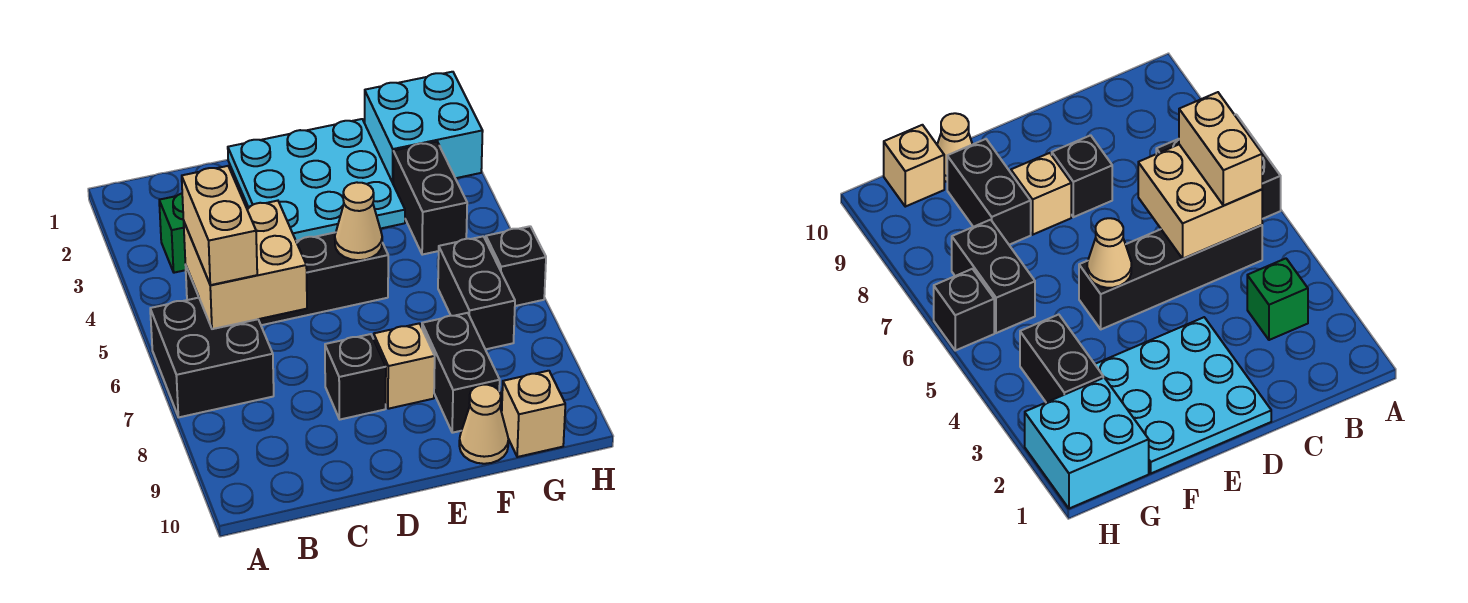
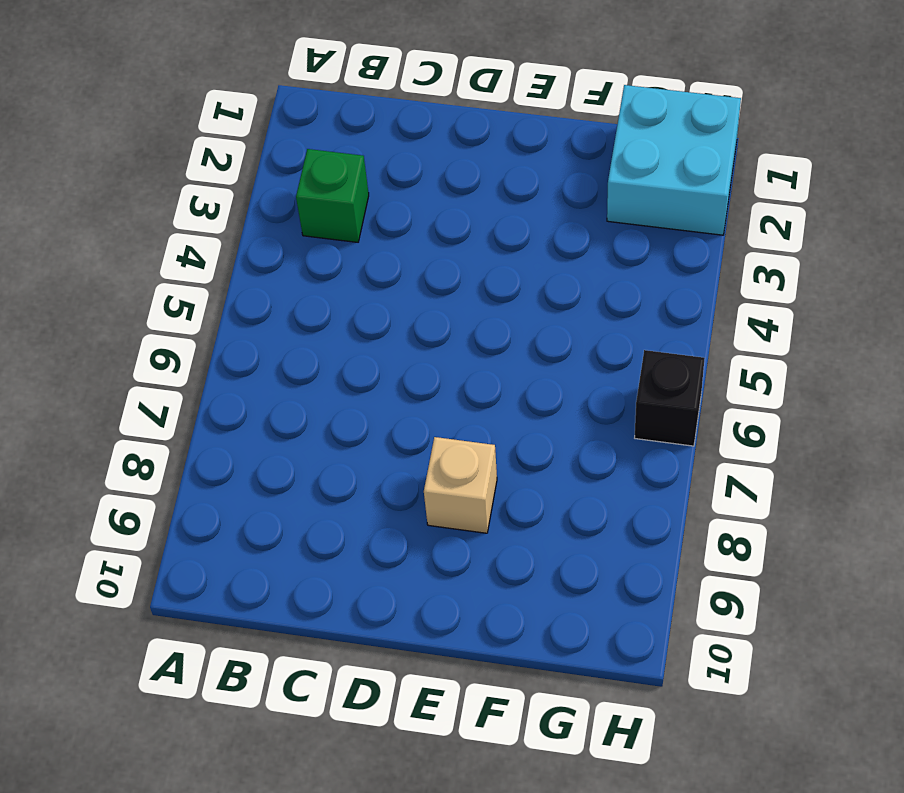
none -> black brick A6:B7 level 1
none -> black brick B5:E5 level 1
none -> cyan plate D1:F3 level 1

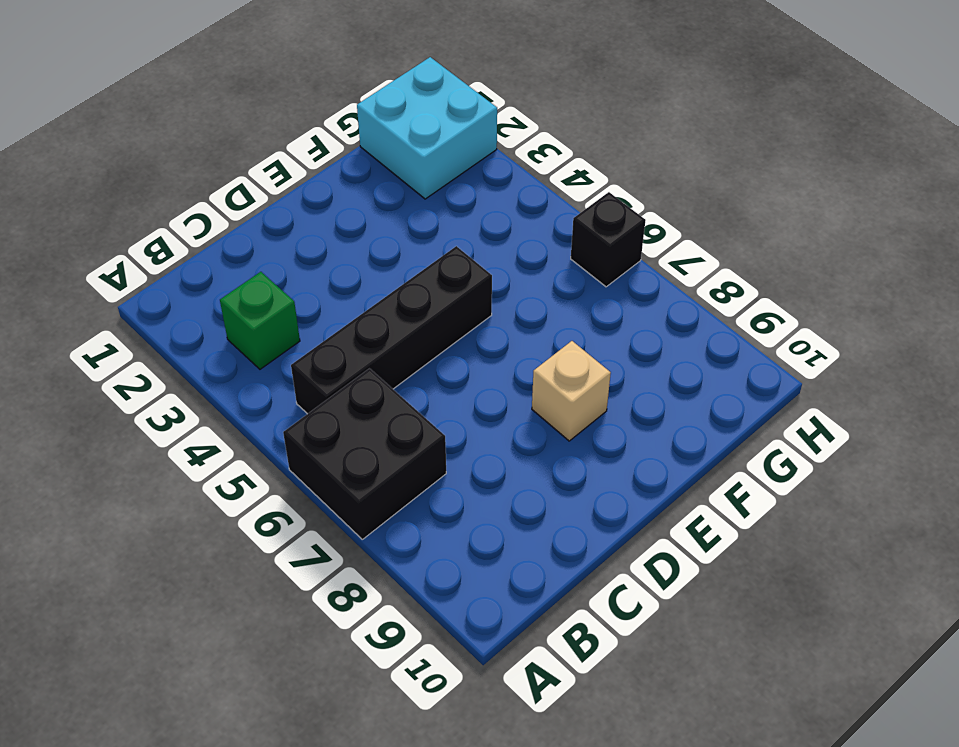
none -> cyan plate D1:F3 level 1
none -> black brick D8 level 1
none -> black brick F8:F9 level 1

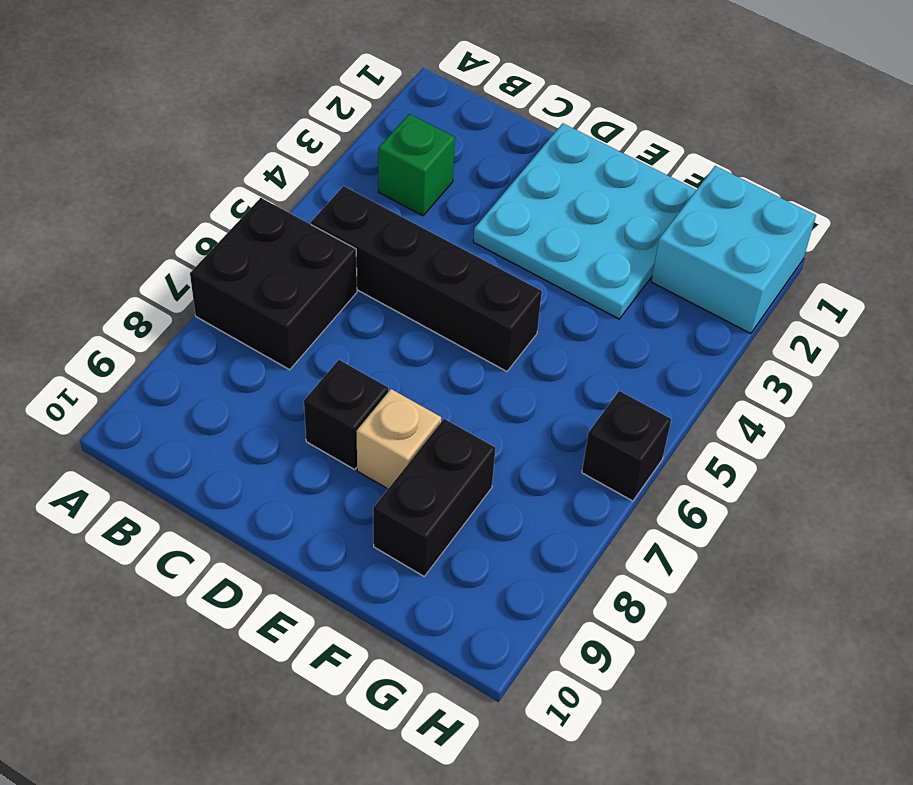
none -> tan cone F10 level 1
none -> black brick G3:G4 level 1
none -> black brick G6:G7 level 1

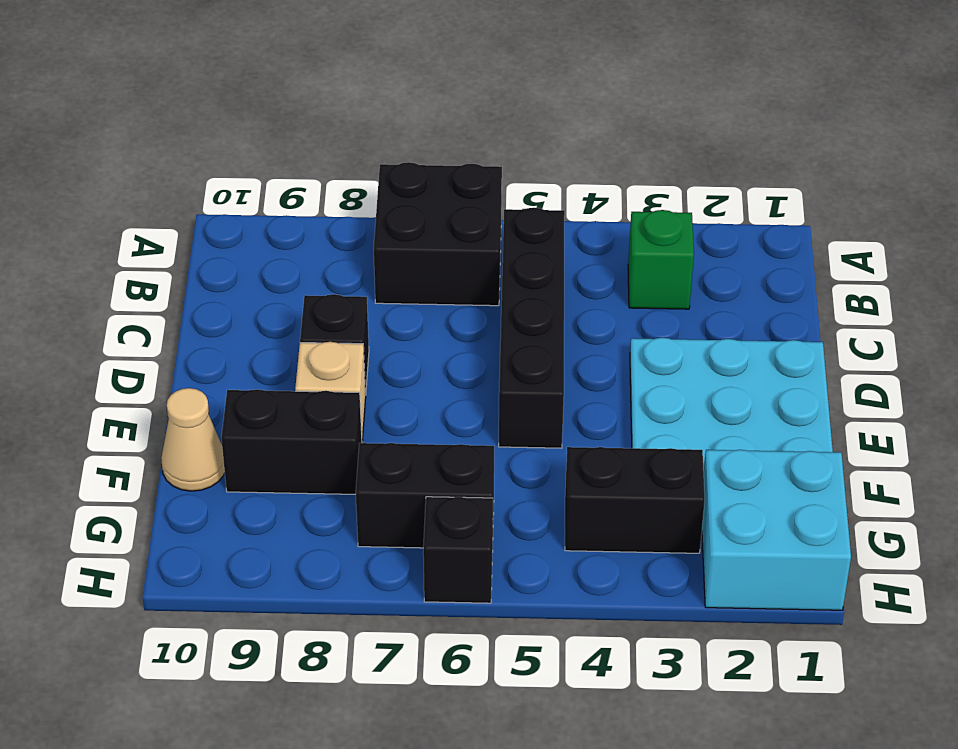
none -> tan brick G10 level 1
none -> tan brick B5:C6 level 2
none -> tan cone E5 level 2

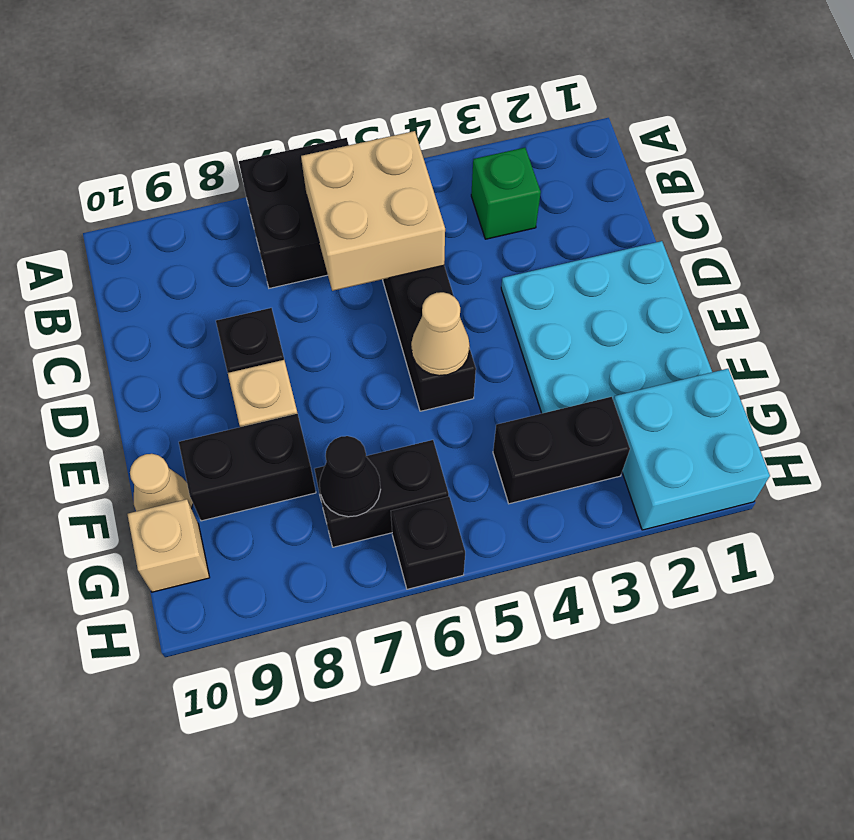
black cone G7 level 2 -> none
none -> tan brick B5:B6 level 3

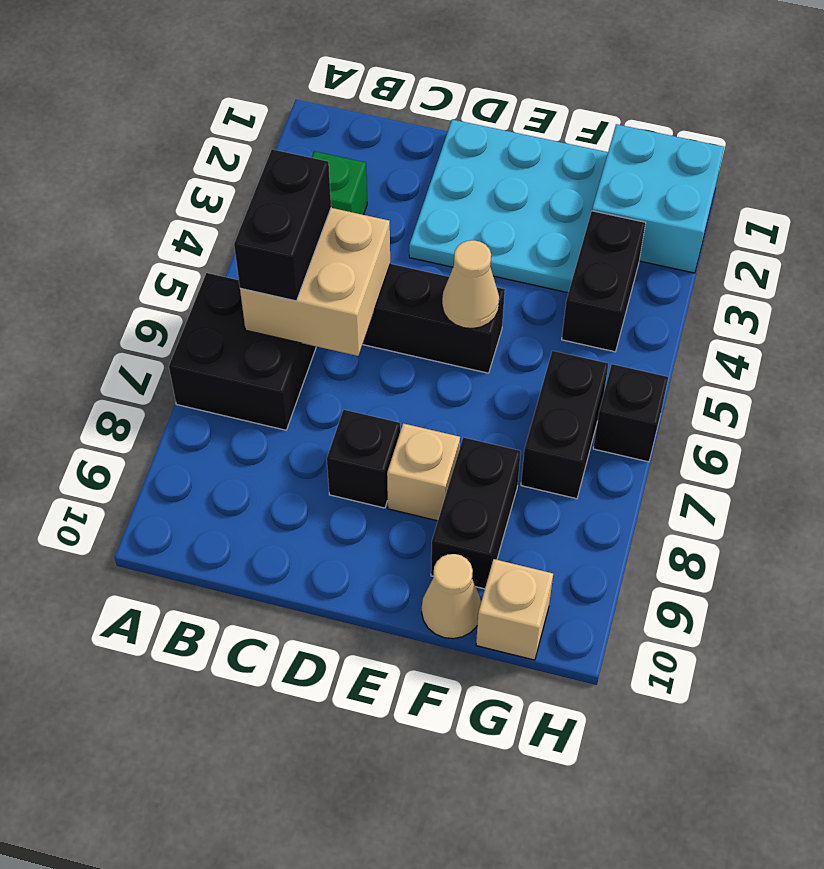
black brick B5:B6 level 3 -> tan brick B5:B6 level 3

